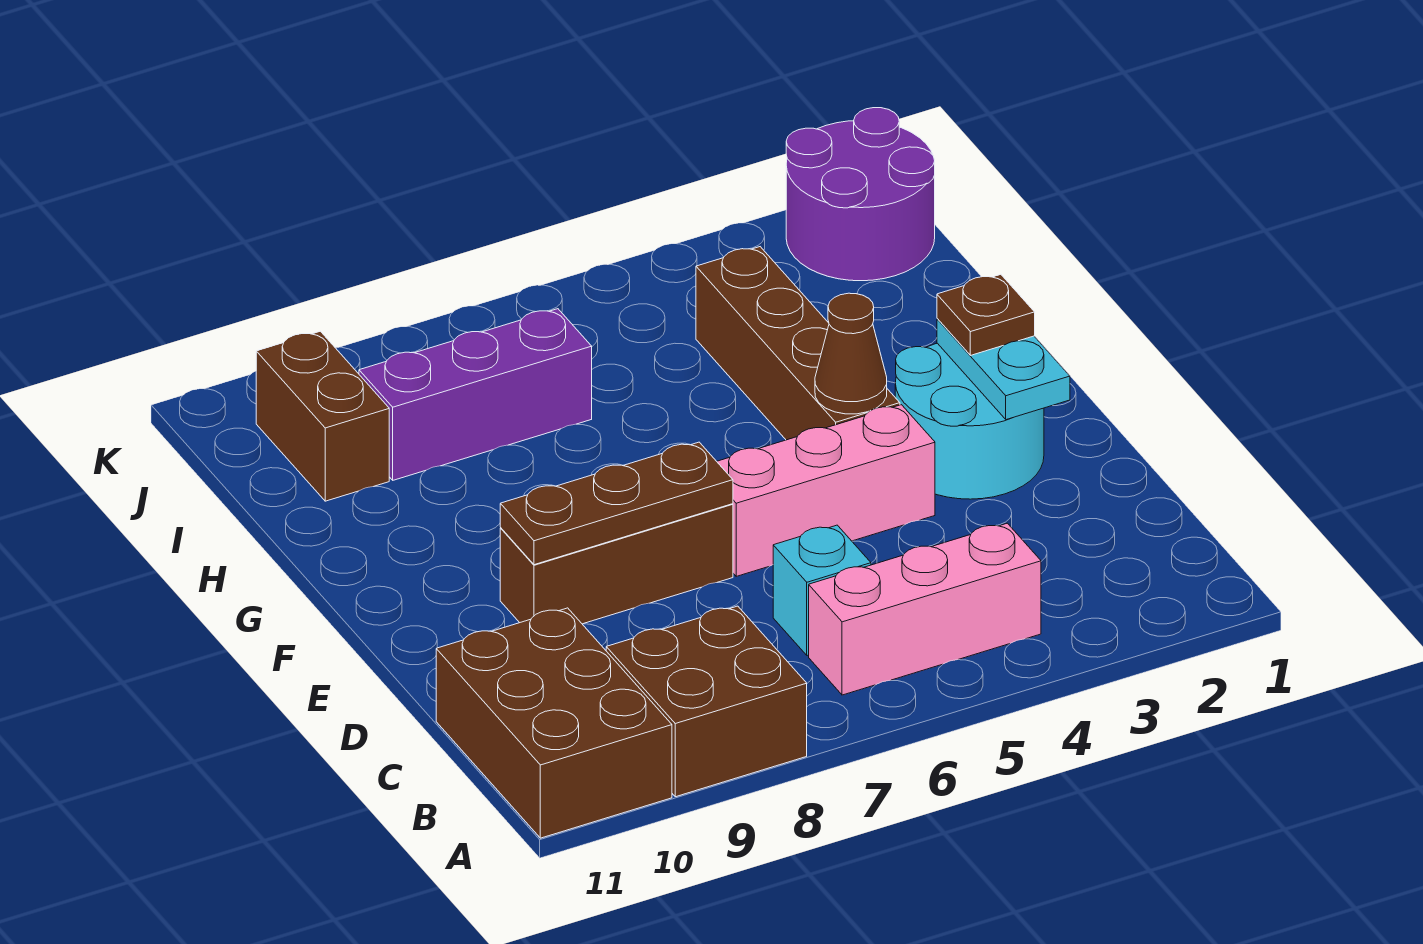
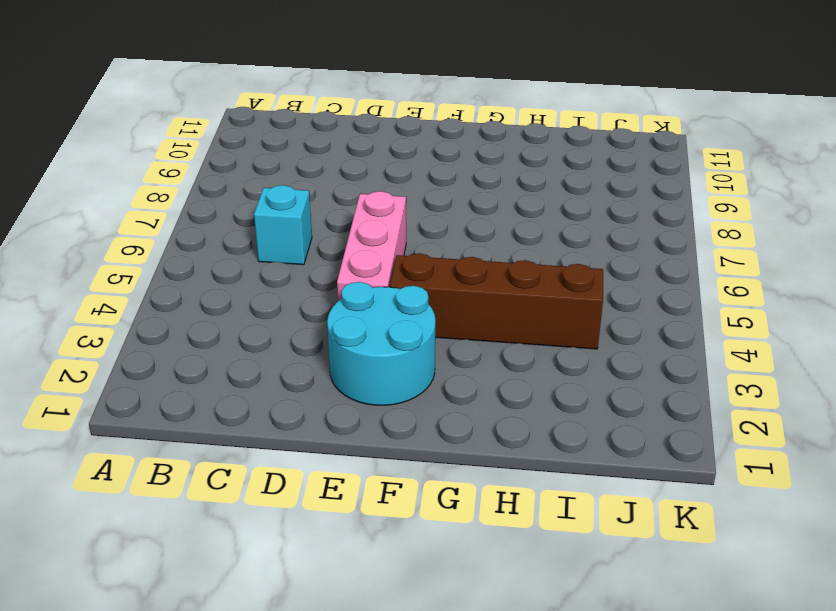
none -> brown brick A8:B9 level 1
none -> brown brick A10:C11 level 1
none -> pink brick B4:B6 level 1

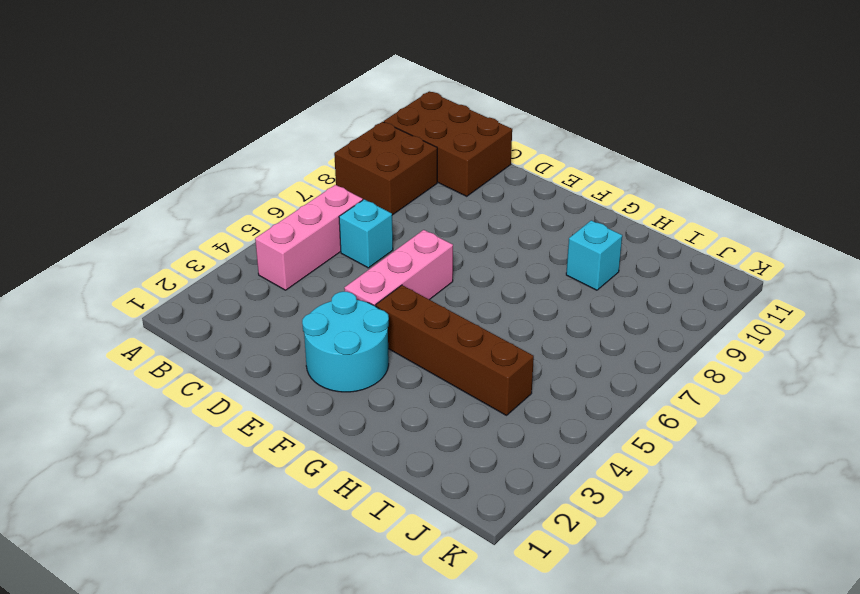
cyan brick H9 level 1 -> none
none -> brown brick E7:E9 level 1
none -> purple brick I7:I9 level 1
none -> brown brick I10:J10 level 1

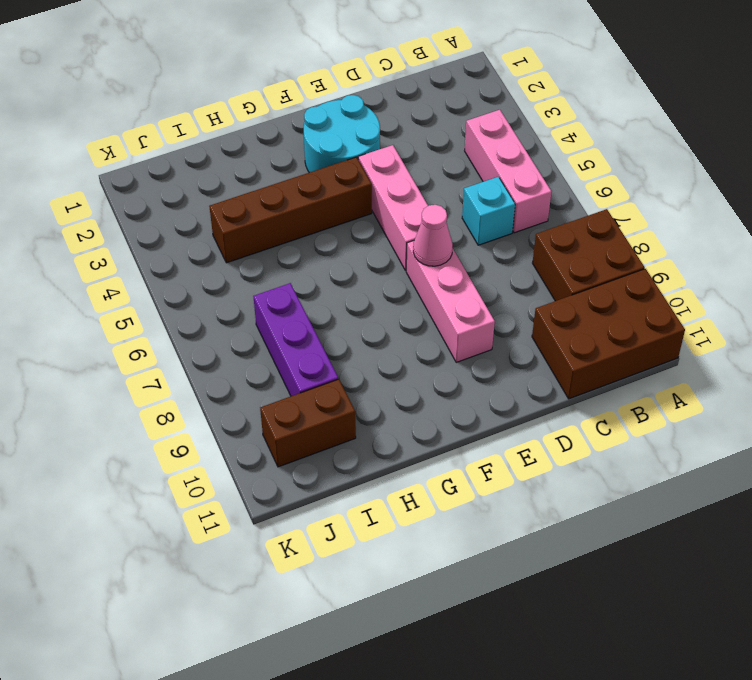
pink brick E7:E9 level 1 -> brown brick E7:E9 level 1
pink cone E7 level 2 -> brown plate E7:E9 level 2
none -> purple round brick J1:K2 level 1
none -> cyan plate E2:F2 level 2
none -> brown cone F4 level 2

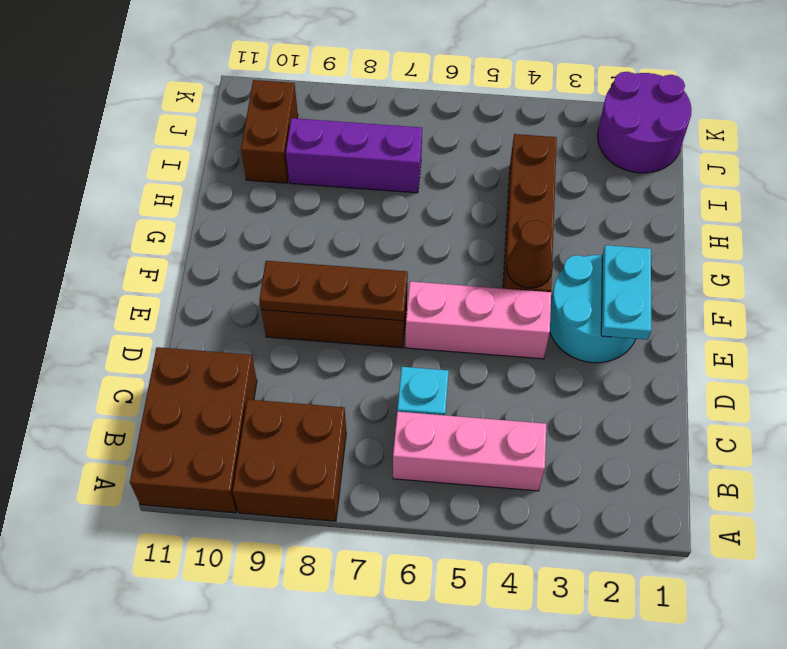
none -> brown plate F2 level 3

